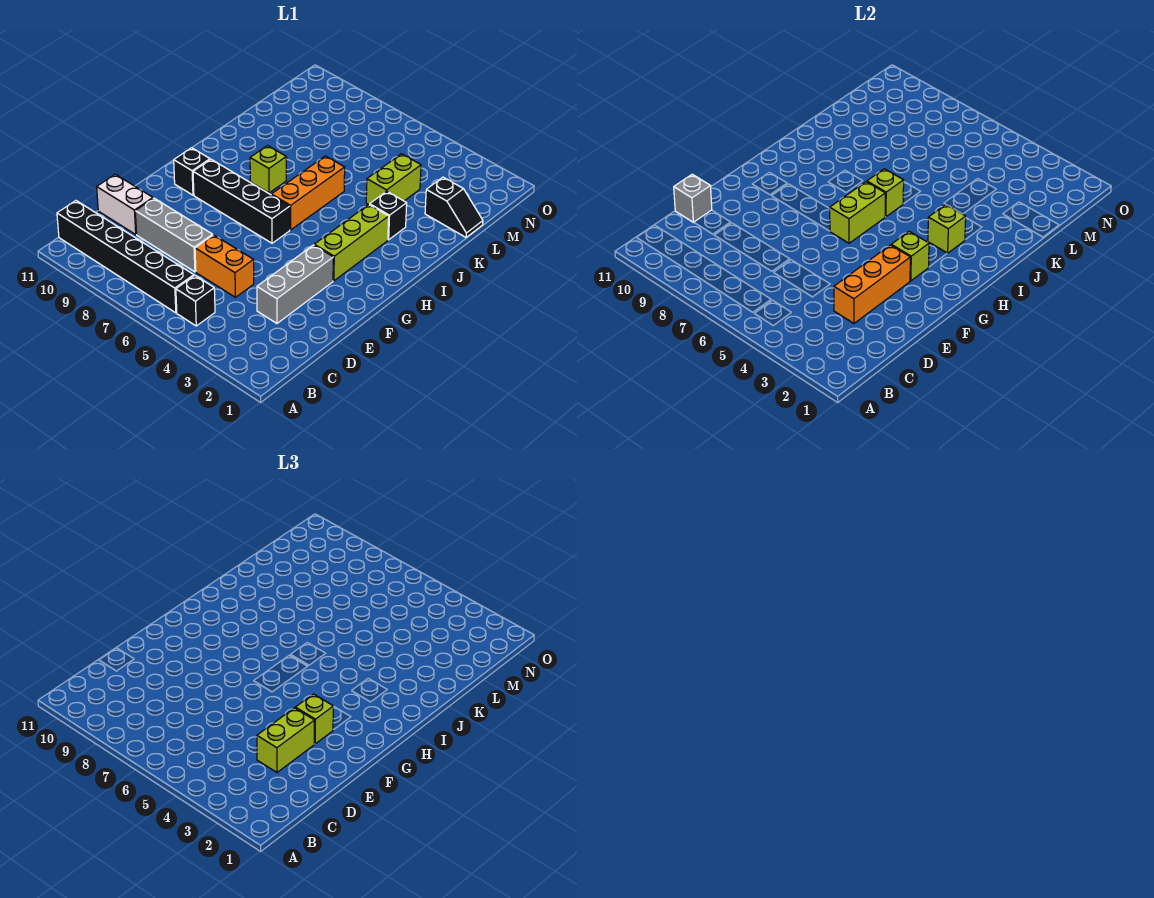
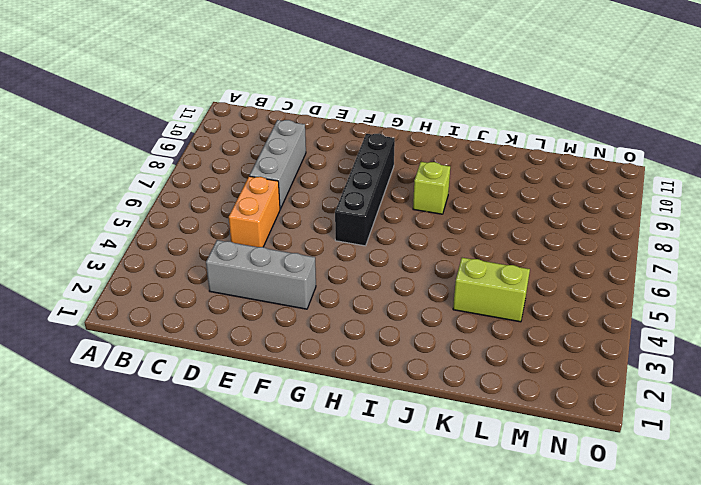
none -> black brick B5 level 1
none -> black brick B6:B11 level 1
none -> white brick D10:D11 level 1

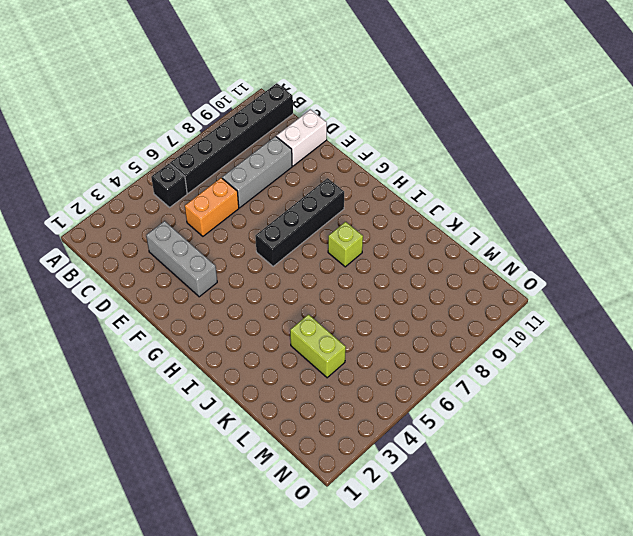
none -> lime brick G3:I3 level 1
none -> black brick G10 level 1
none -> orange brick H6:J6 level 1

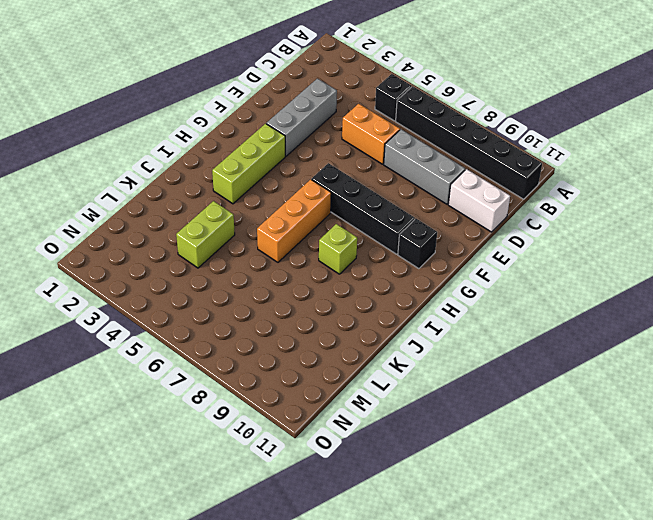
none -> black brick J3 level 1
none -> black slope L1:L2 level 1 top 2
none -> orange brick D3:F3 level 2

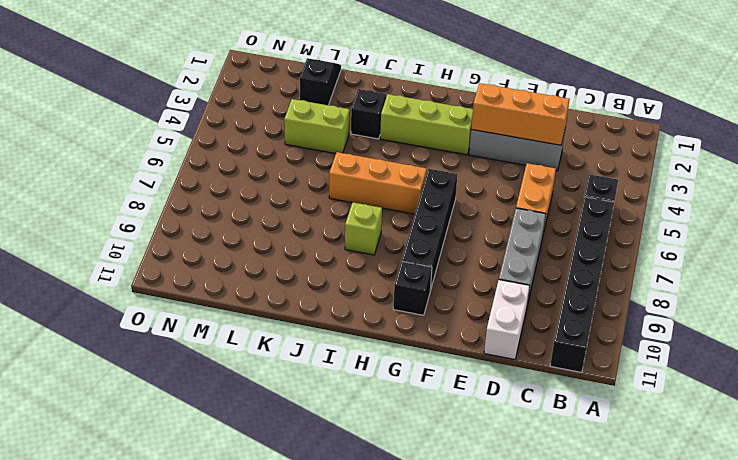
none -> grey brick D11 level 2
none -> lime brick G3 level 2
none -> lime brick G6:H6 level 2

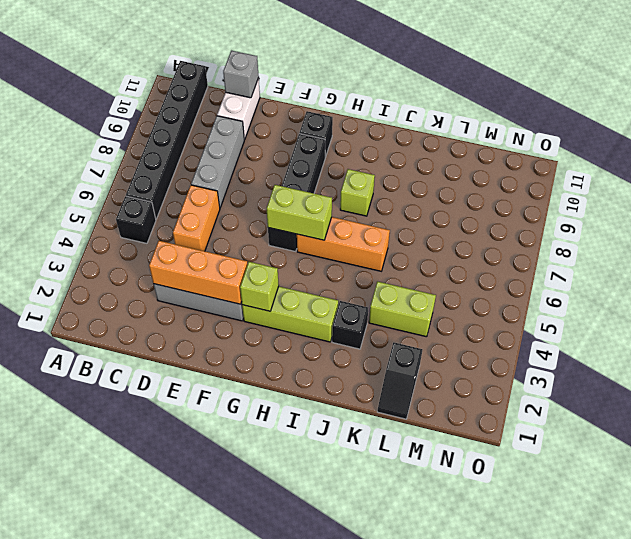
none -> lime brick I3 level 2
none -> lime brick I6 level 2
none -> lime brick D3:E3 level 3

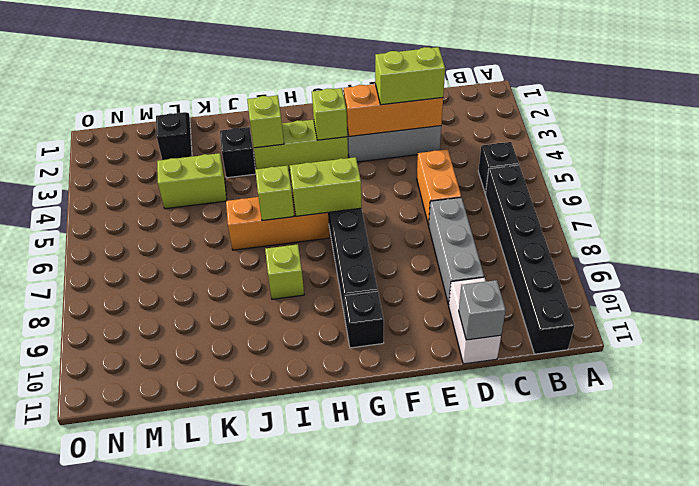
none -> lime brick F3 level 3

